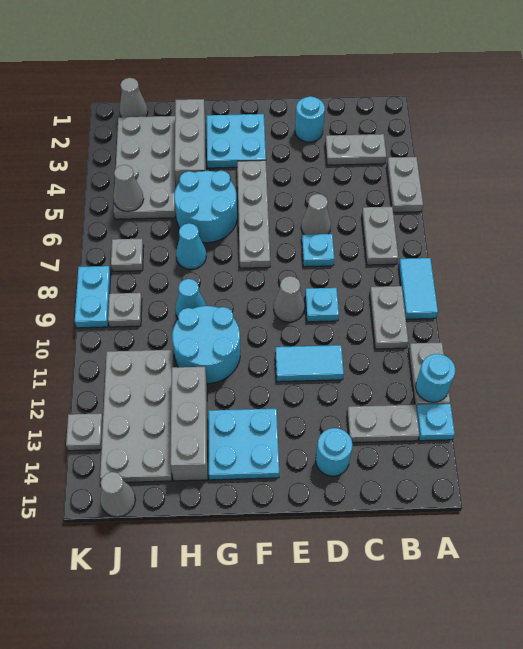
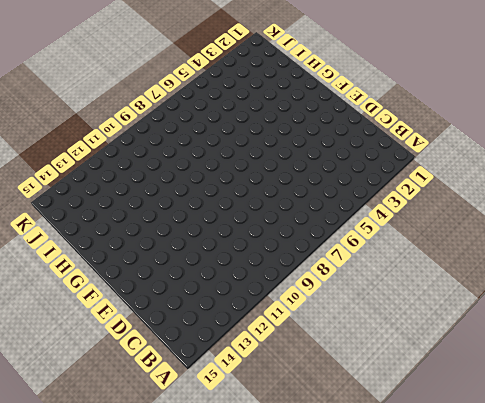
none -> grey plate A4:A5 level 1
none -> cyan tile A8:A9 level 1
none -> grey plate A11:A12 level 1
none -> cyan plate A13 level 1

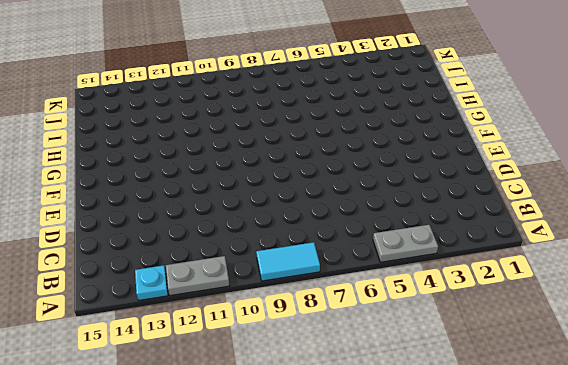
none -> grey plate B3:C3 level 1
none -> grey plate B6:B7 level 1
none -> grey plate B9:B10 level 1
none -> grey plate B13:C13 level 1

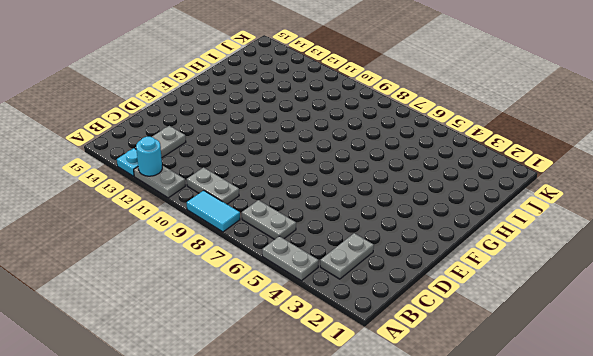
none -> cyan round brick D2 level 1
none -> grey cone D6 level 1
none -> cyan plate D7 level 1
none -> cyan plate D9 level 1

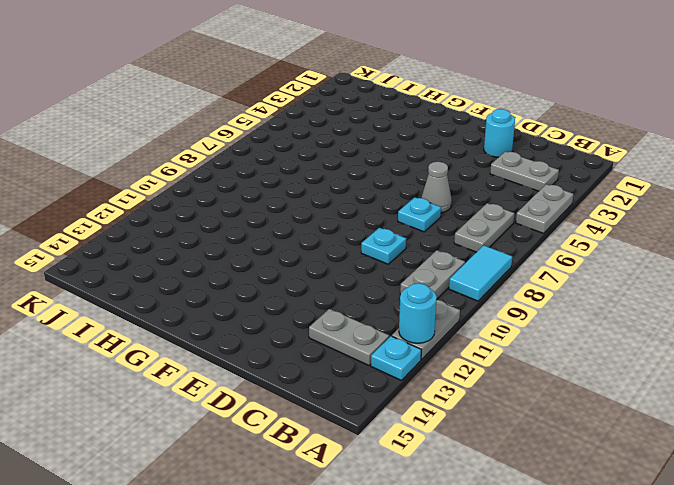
none -> cyan tile D11:E11 level 1
none -> cyan round brick D14 level 1
none -> grey cone E9 level 1
none -> cyan plate F2:G3 level 1

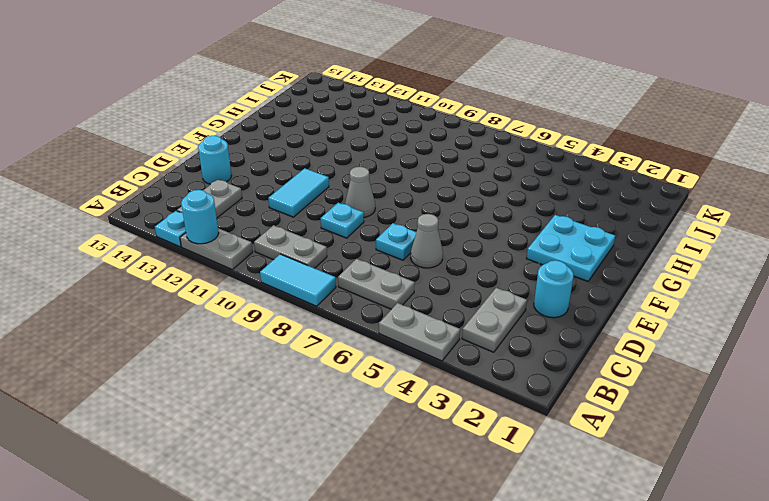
none -> grey plate F4:F7 level 1
none -> cyan plate F13:G14 level 1
none -> cyan round brick G5:H6 level 1
none -> cyan round brick G10:H11 level 1

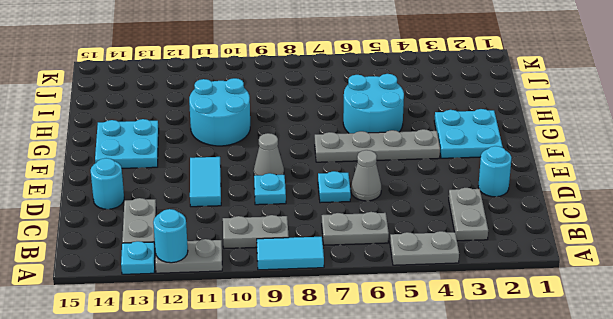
none -> grey brick H2:H4 level 1
none -> cyan cone H7 level 1
none -> cyan cone H9 level 1
none -> grey brick H12:H14 level 1

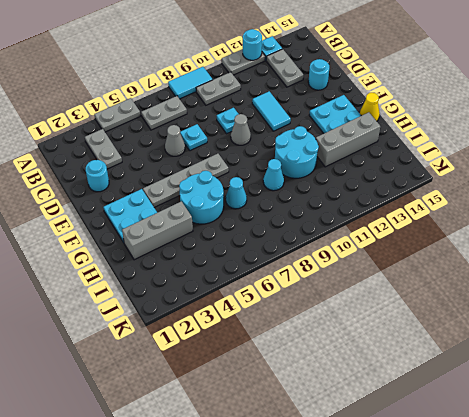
yellow cone G15 level 1 -> none
none -> grey plate I2:J5 level 1
none -> grey plate I11:J14 level 1
none -> grey cone J1 level 1
none -> grey plate J7 level 1

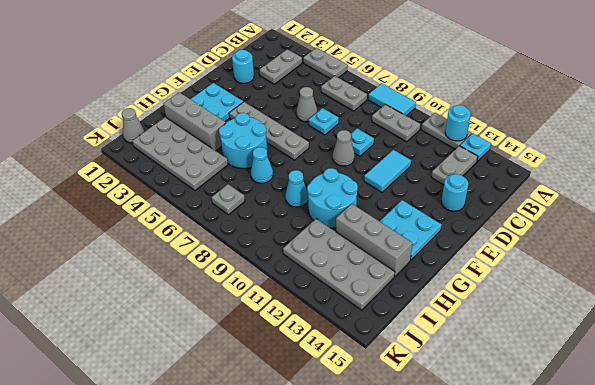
none -> grey plate J9 level 1
none -> grey cone J15 level 1
none -> cyan plate K8:K9 level 1
none -> grey plate K13 level 1

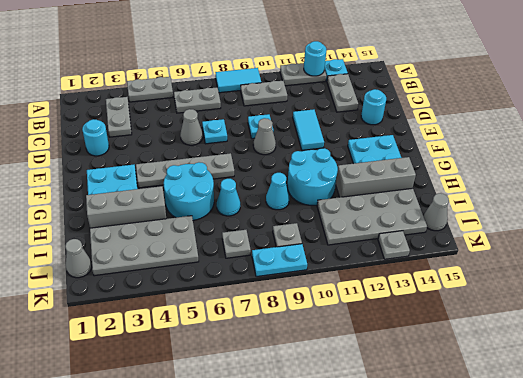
none -> grey cone J5 level 2

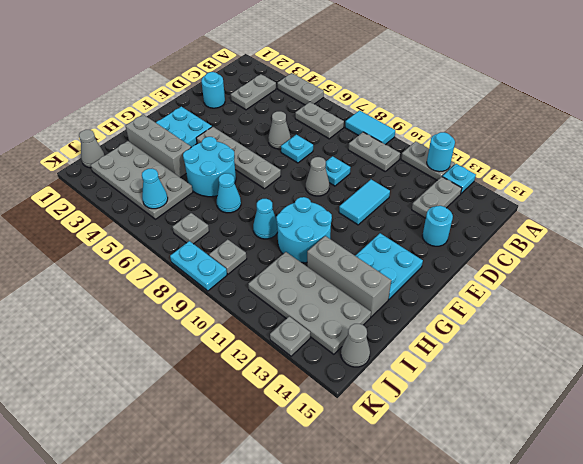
cyan cone J5 level 2 -> grey cone J5 level 2

